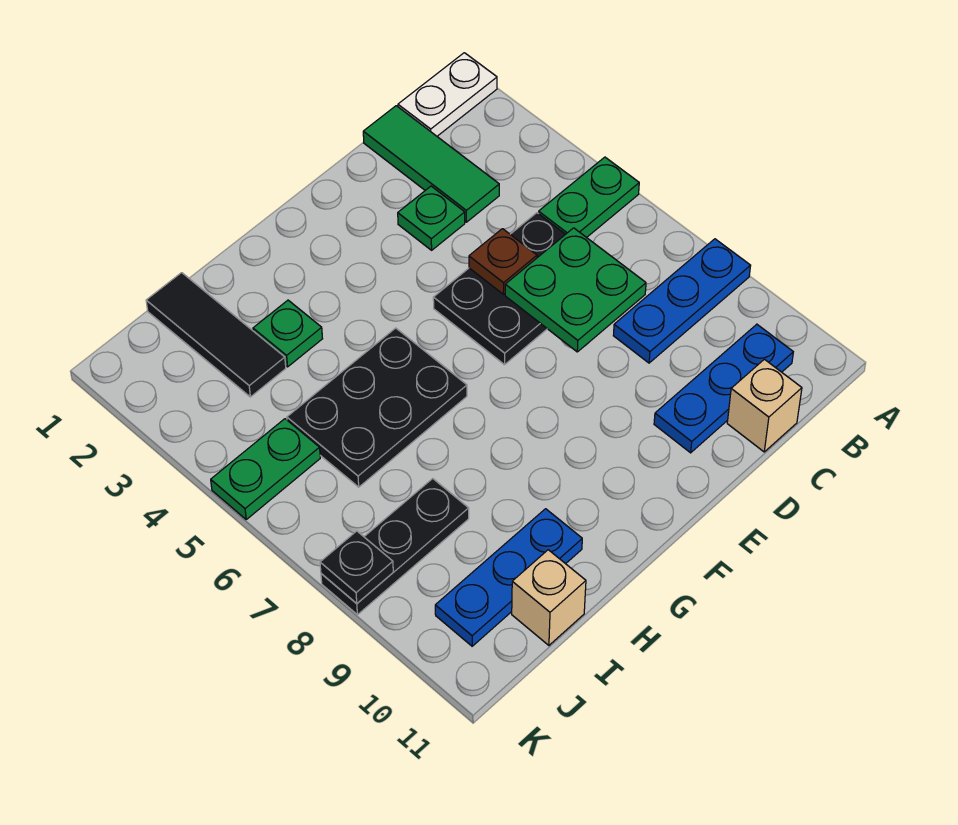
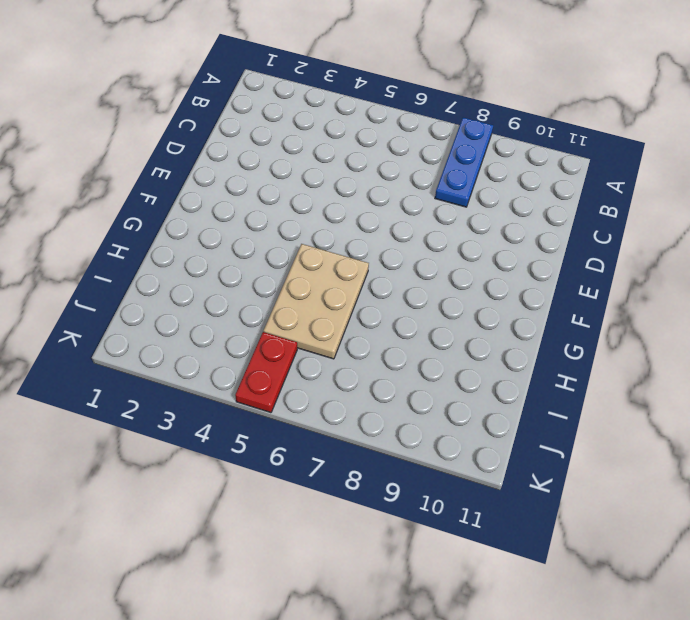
tan plate G5:I6 level 1 -> black plate G5:I6 level 1
red plate J5:K5 level 1 -> green plate J5:K5 level 1
none -> white plate A1:B1 level 1
none -> green plate A5:B5 level 1
none -> blue plate B10:D10 level 1

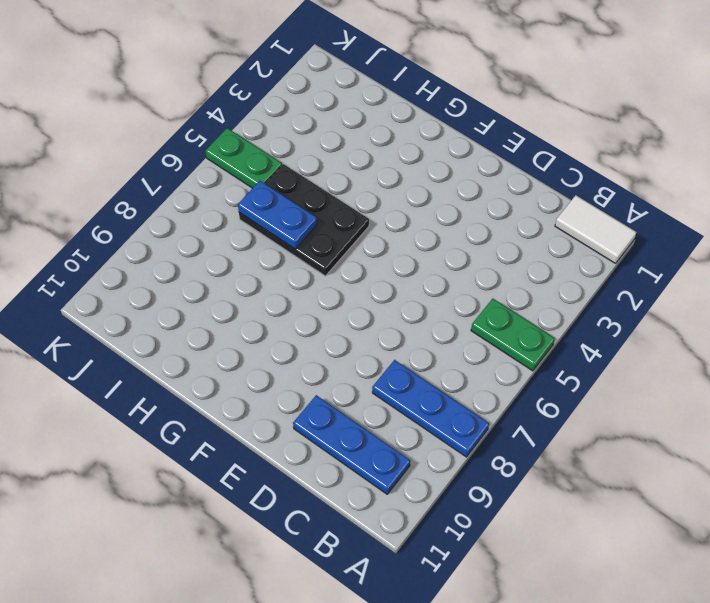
white tile A1:B1 level 1 -> white plate A1:B1 level 1
blue plate H6:I6 level 2 -> none
none -> green tile C1:C3 level 1
none -> black plate C5:E6 level 1
none -> tan brick C11 level 1

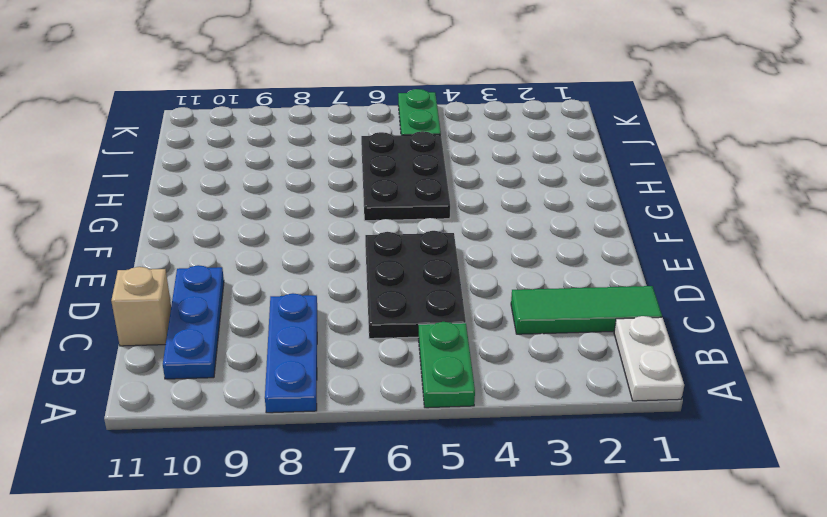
none -> green plate D3 level 1
none -> green plate H3 level 1
none -> blue plate H10:J10 level 1

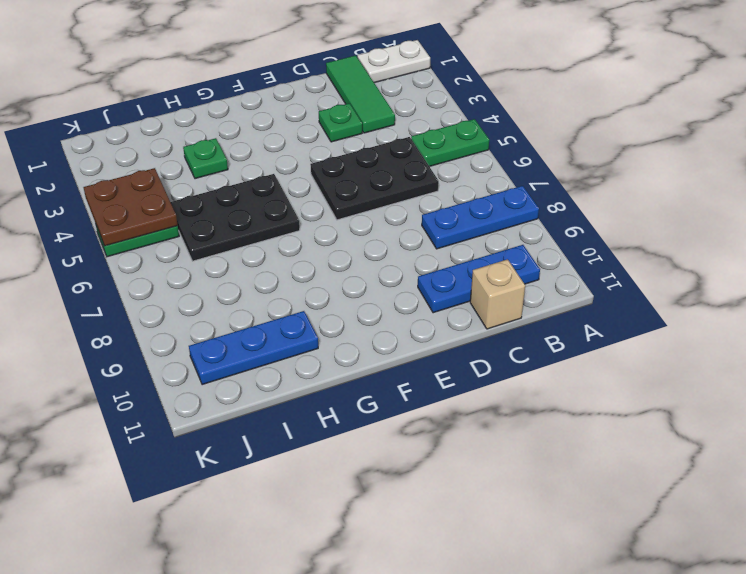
brown plate J4:K5 level 2 -> none
none -> black tile I1:I3 level 1
none -> black plate I8:K8 level 1
none -> tan brick I11 level 1

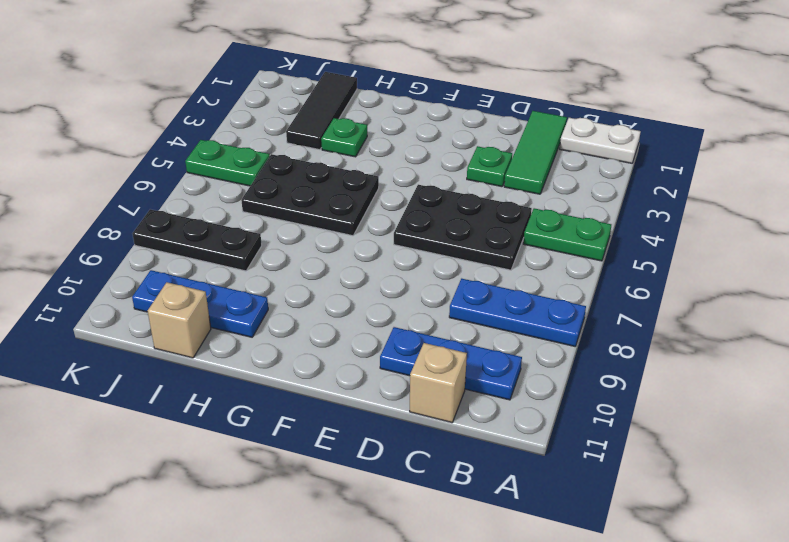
none -> green plate C6:D7 level 2
none -> brown plate D5 level 2
none -> black plate K8 level 2

